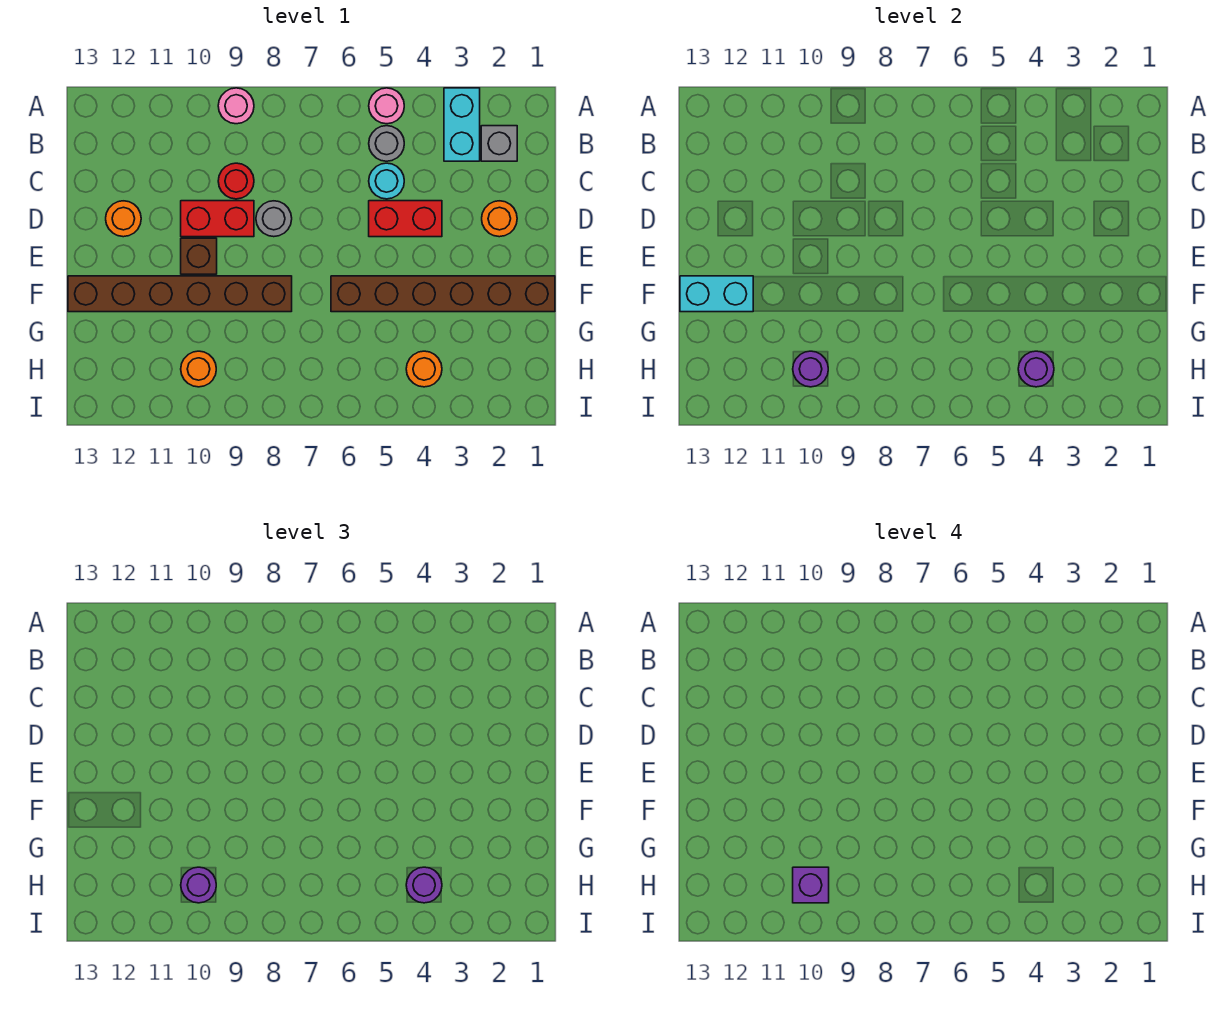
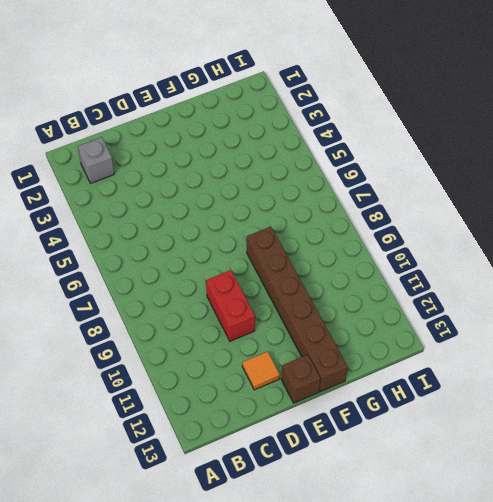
orange tile D12 level 1 -> orange round brick D12 level 1
brown brick E13 level 1 -> brown brick E10 level 1
none -> cyan brick A3:B3 level 1
none -> pink round brick A5 level 1
none -> pink round brick A9 level 1

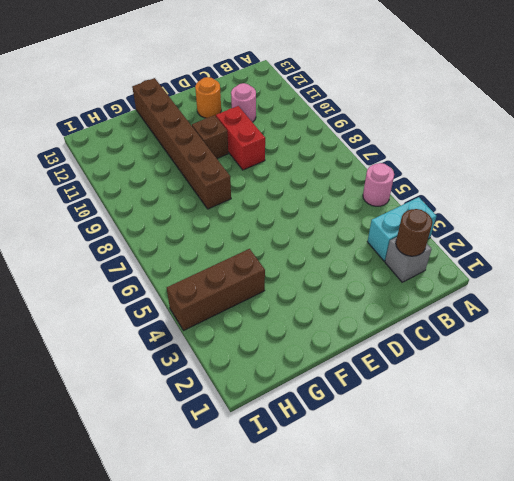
brown round brick B2 level 2 -> none
pink round brick C11 level 1 -> pink round brick A9 level 1
brown brick G4:I4 level 1 -> orange round brick H4 level 1
none -> grey round brick B5 level 1
none -> cyan round brick C5 level 1
none -> red round brick C9 level 1

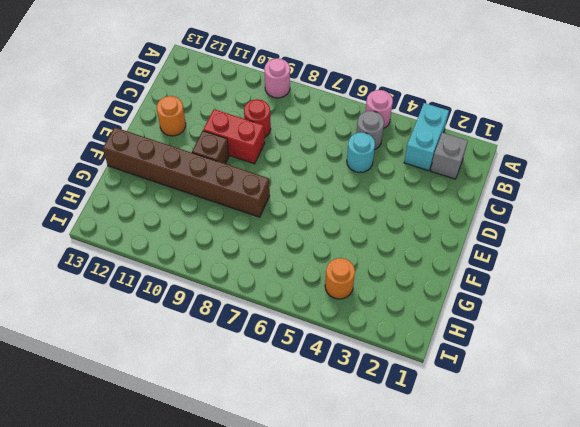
none -> orange round brick D2 level 1
none -> red brick D4:D5 level 1
none -> grey round brick D8 level 1

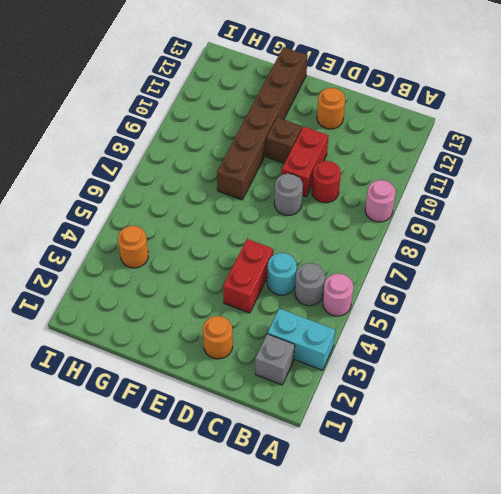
none -> brown brick F1:F6 level 1
none -> orange round brick H10 level 1
none -> cyan brick F12:F13 level 2

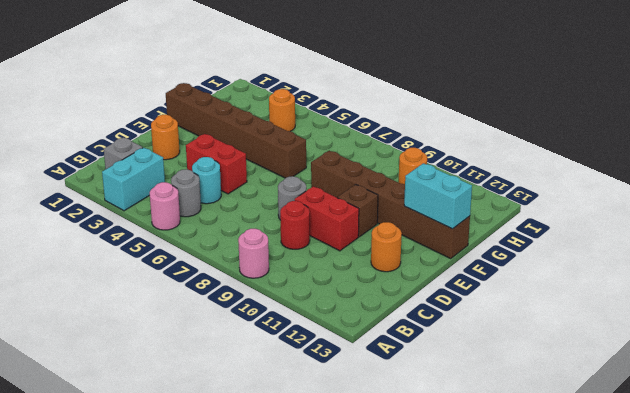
none -> purple round brick H4 level 2
none -> purple round brick H10 level 2
none -> purple round brick H4 level 3

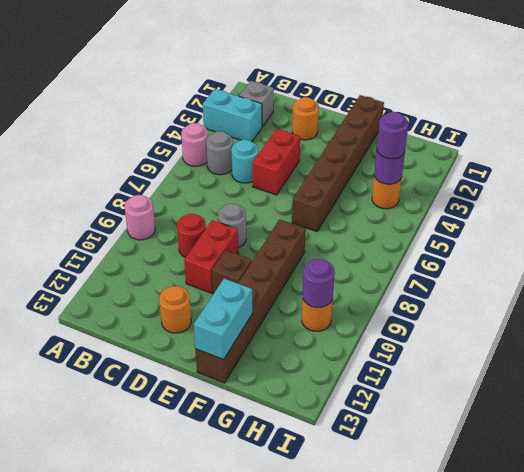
none -> purple round brick H10 level 3
none -> purple brick H10 level 4

